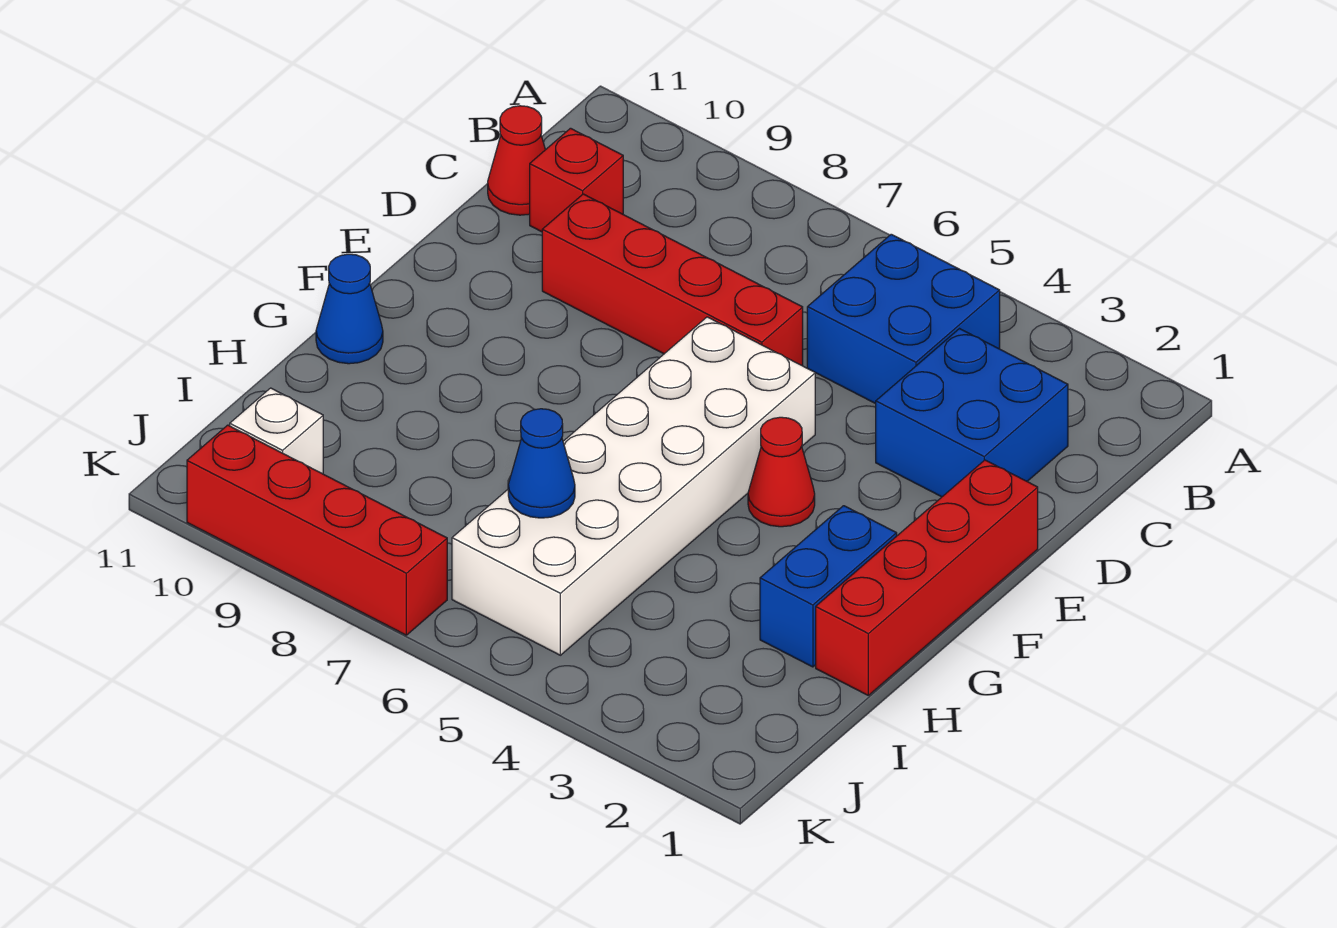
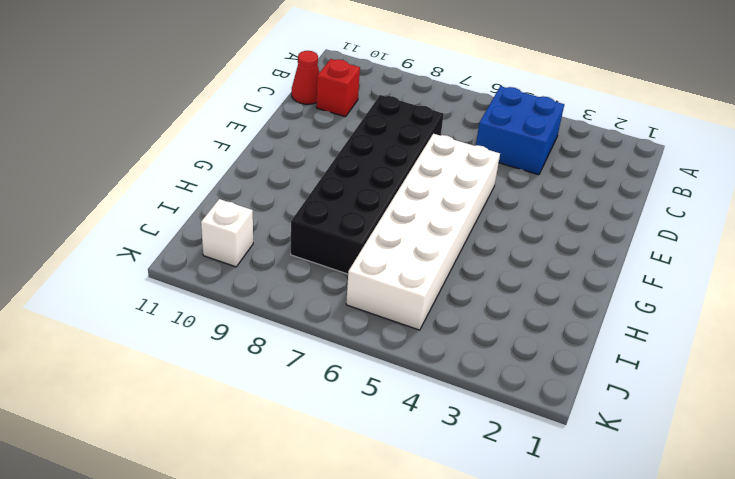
black brick D7:I8 level 1 -> red brick D6:D9 level 1
none -> blue brick C2:D3 level 1
none -> red brick E1:H1 level 1
none -> red cone F4 level 1

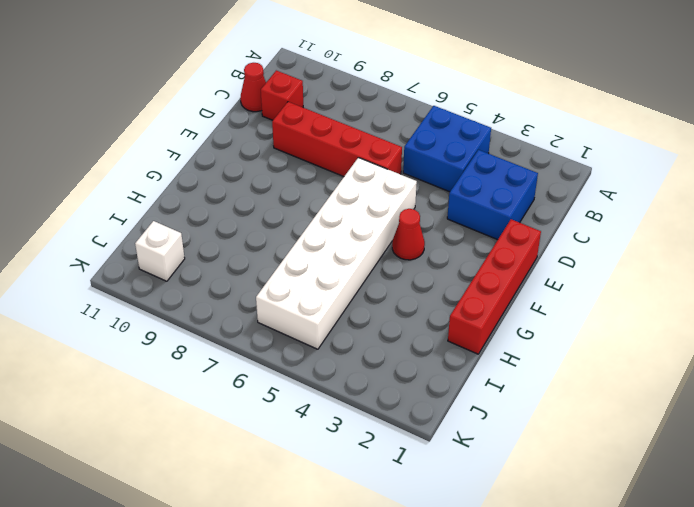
none -> blue brick G2:H2 level 1
none -> blue cone G11 level 1
none -> red brick K7:K10 level 1

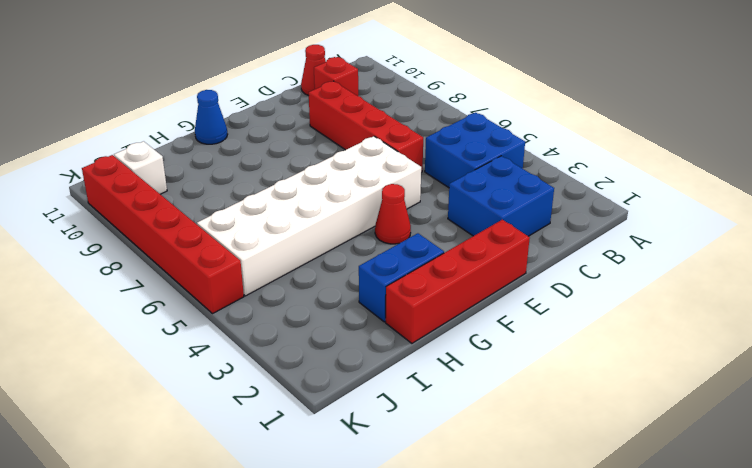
red brick K5:K10 level 1 -> red brick K7:K10 level 1
none -> blue cone I6 level 2

